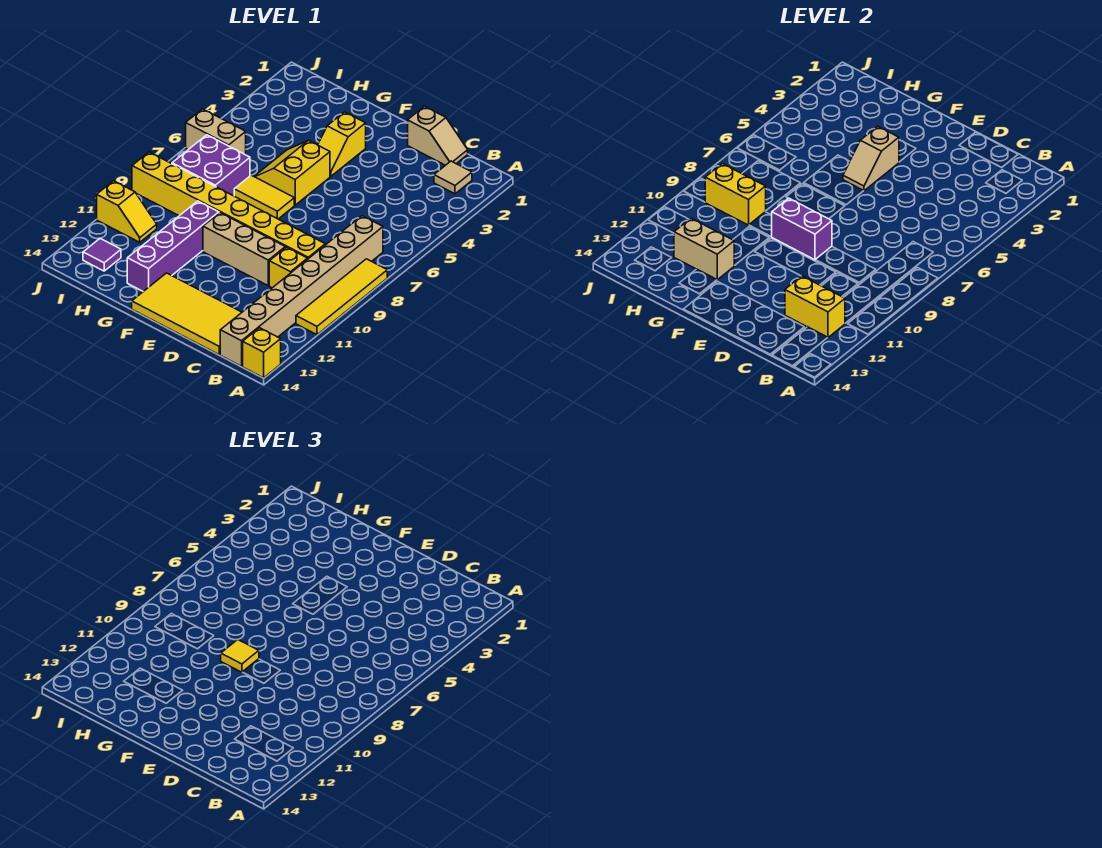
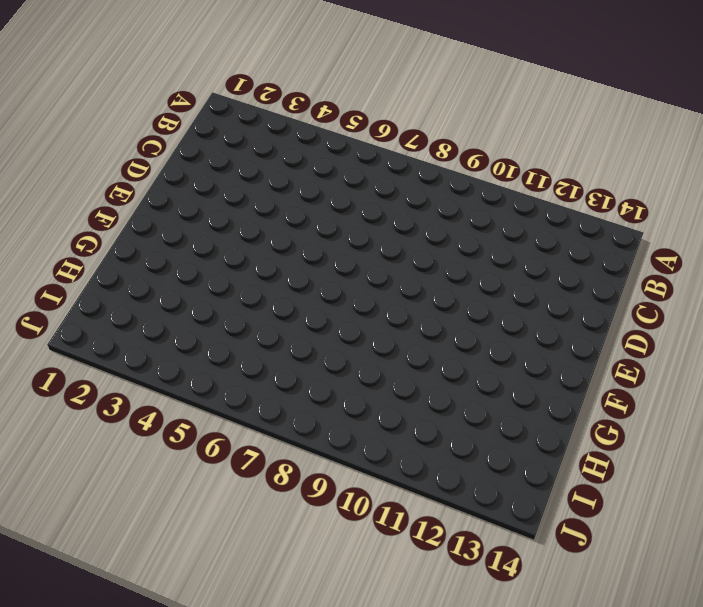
none -> yellow tile A8:A11 level 1
none -> yellow brick A14 level 1
none -> tan tile B2 level 1

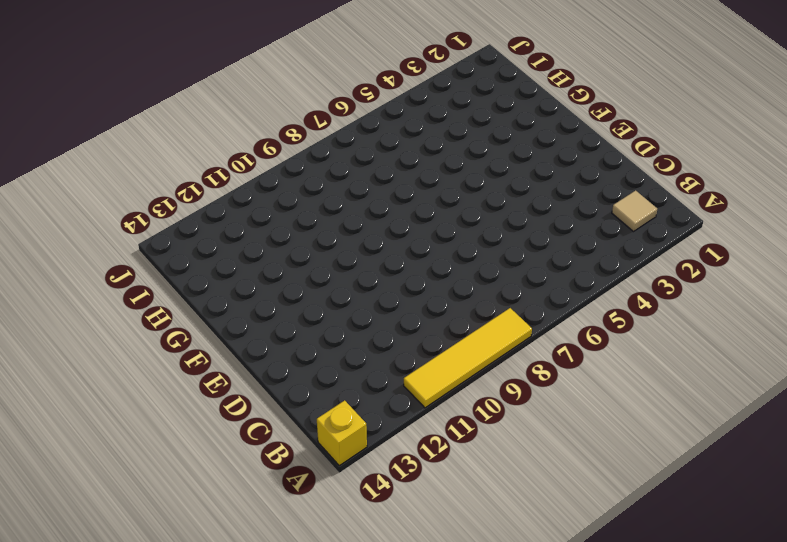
none -> tan brick B7:B14 level 1
none -> tan slope C1:D1 level 1 top D
none -> yellow brick C9:J9 level 1

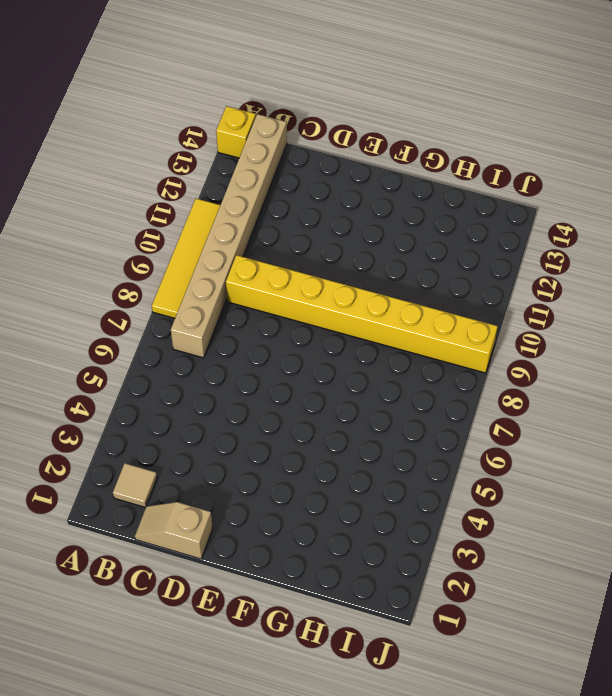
none -> yellow brick C10 level 1
none -> yellow tile C13:F14 level 1
none -> tan brick D10:F10 level 1

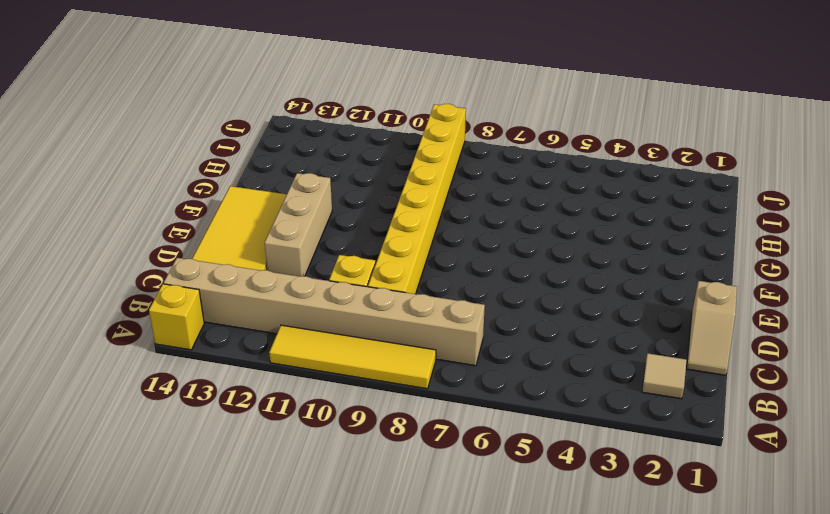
tan brick D12:F12 level 1 -> tan brick D10:F10 level 1
none -> yellow slope F3:F4 level 1 top 3
none -> yellow slope F5:G6 level 1 top F
none -> yellow tile F7:G7 level 1

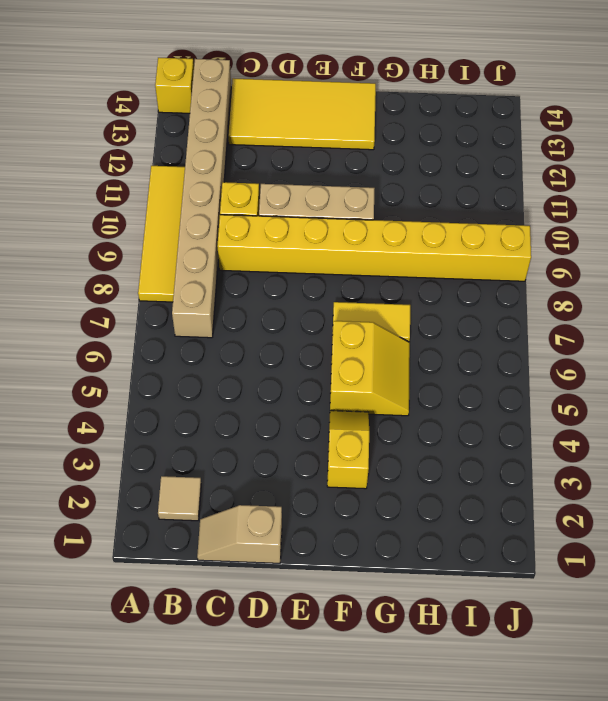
none -> purple brick G10:G13 level 1
none -> purple brick H7:I8 level 1
none -> tan brick I6:J6 level 1

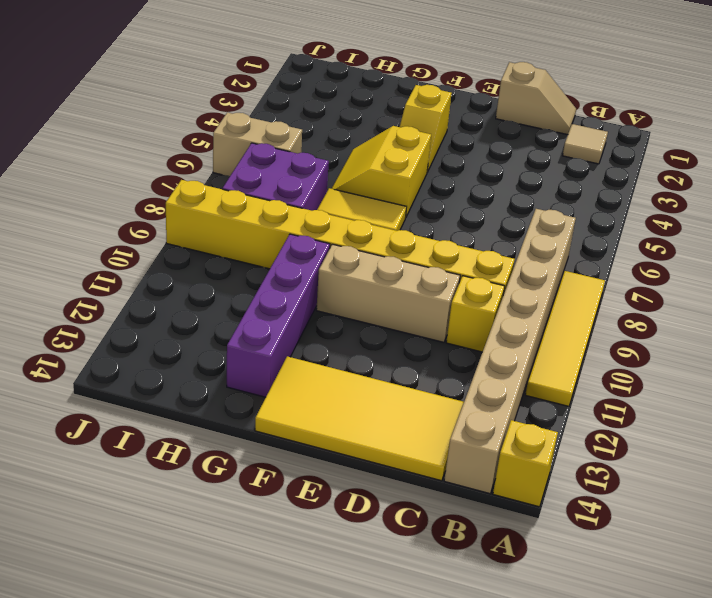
none -> yellow slope I11:J11 level 1 top J
none -> purple tile I13 level 1
none -> yellow brick B12:C12 level 2

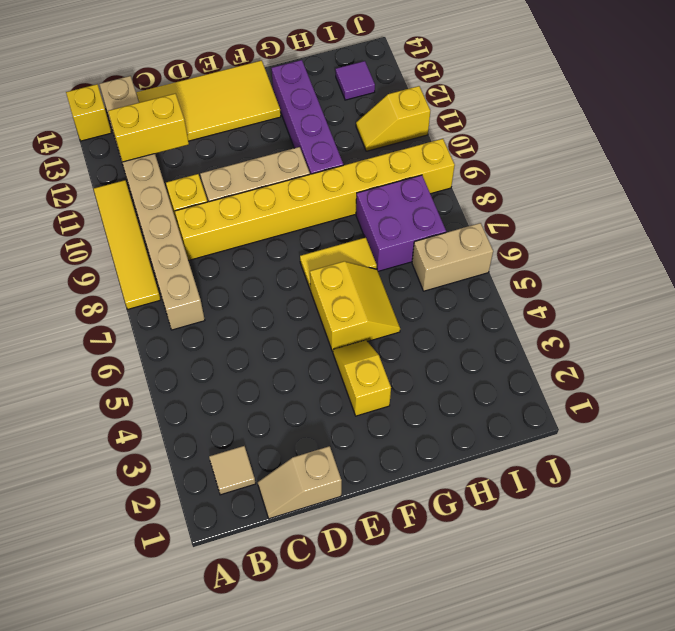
none -> purple brick E9:F9 level 2
none -> tan slope F4:F5 level 2 top 4
none -> tan brick G12:H12 level 2

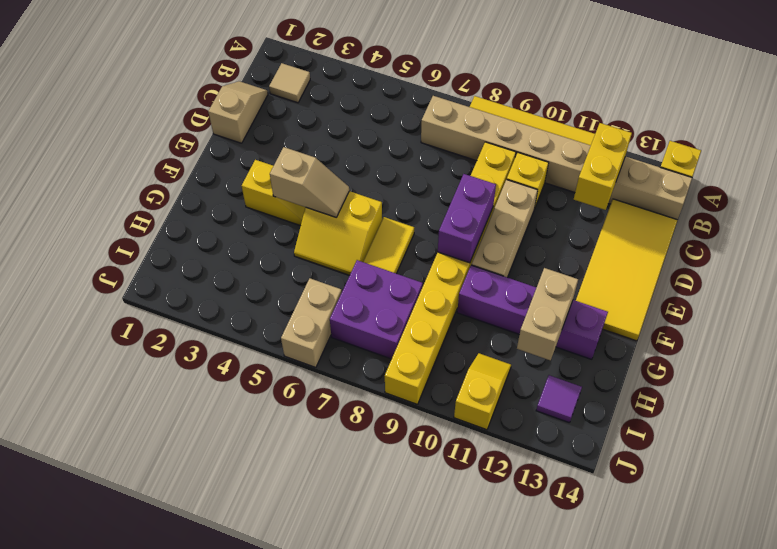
none -> yellow brick H9:I9 level 2
none -> yellow tile F9 level 3

